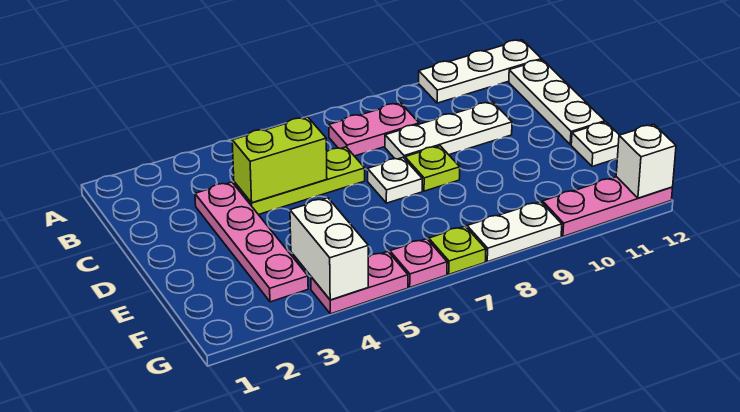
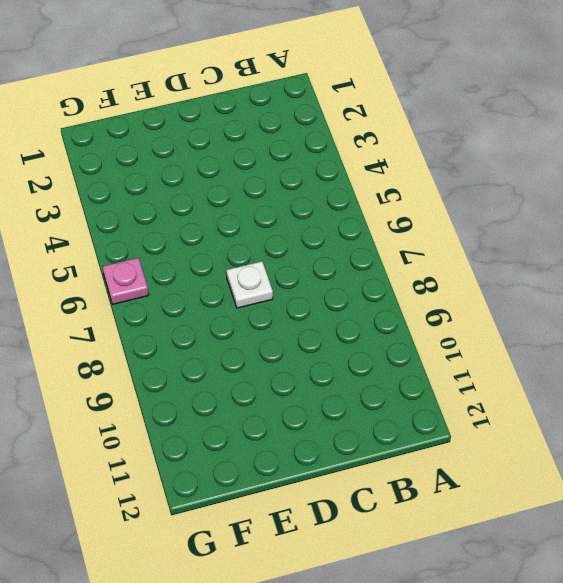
none -> white plate A10:A12 level 1
none -> pink plate B7:B8 level 1
none -> white plate B12:D12 level 1

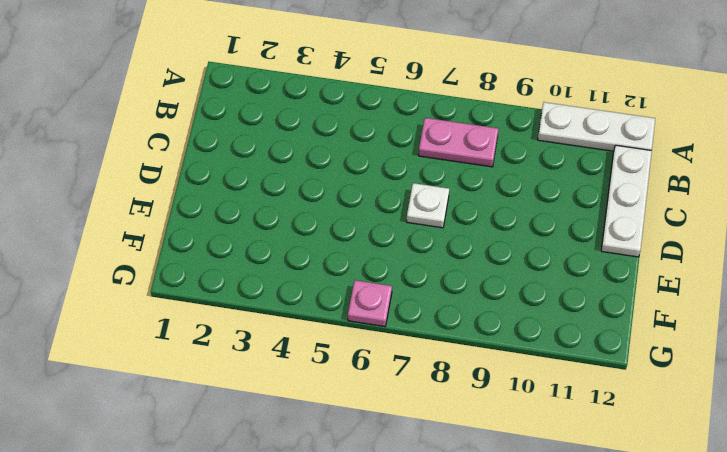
none -> pink plate C3:F3 level 1
none -> lime plate C4:C6 level 1
none -> white plate C8:C10 level 1

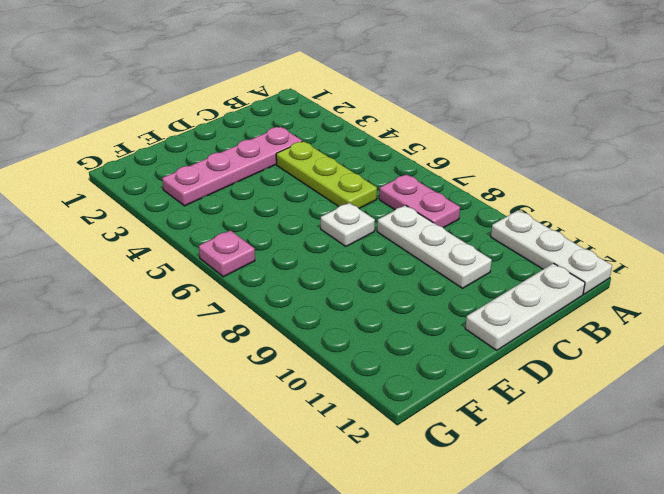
none -> lime plate D8 level 1
none -> white plate E12 level 1
none -> pink plate G4:G5 level 1

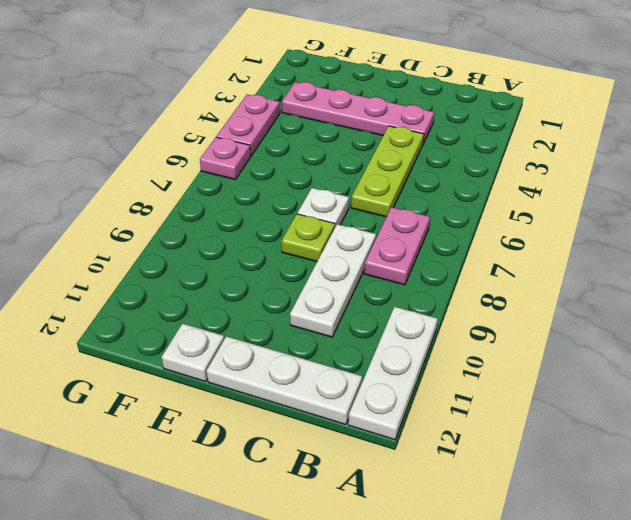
none -> lime plate G7 level 1
none -> white plate G8:G9 level 1
none -> pink plate G10:G12 level 1

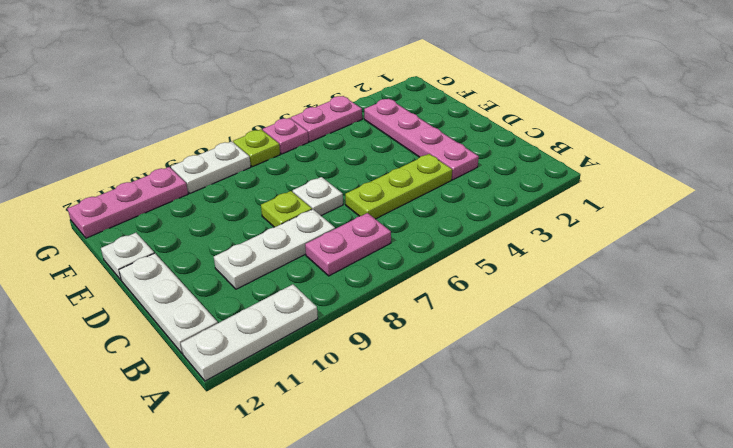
none -> lime brick C4:C5 level 2
none -> white brick F4:G4 level 2
none -> white brick G12 level 2

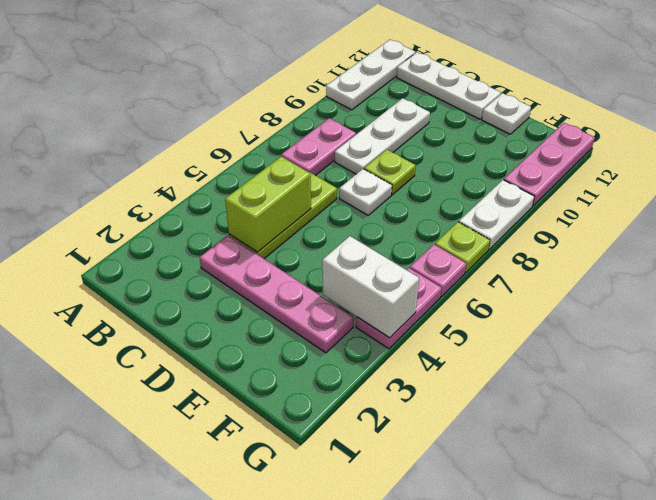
none -> white brick G12 level 2

